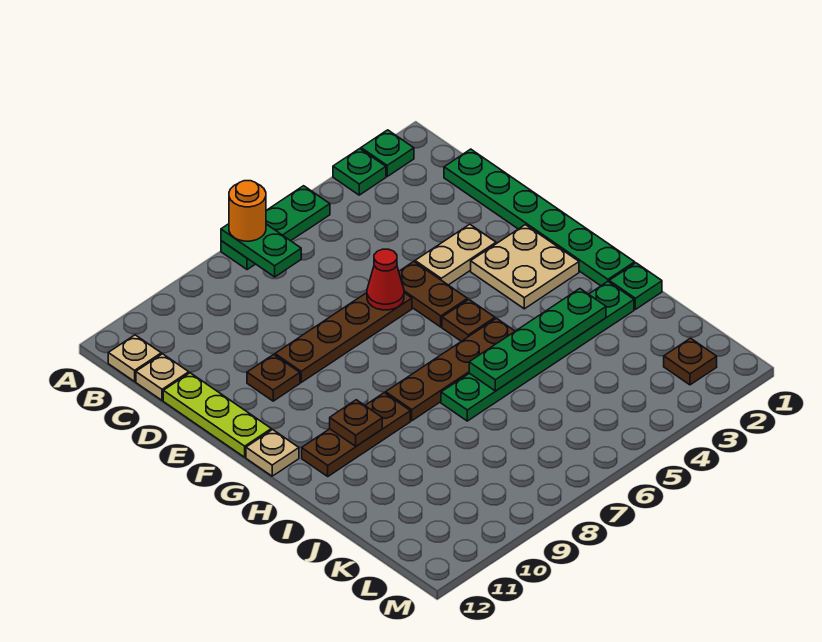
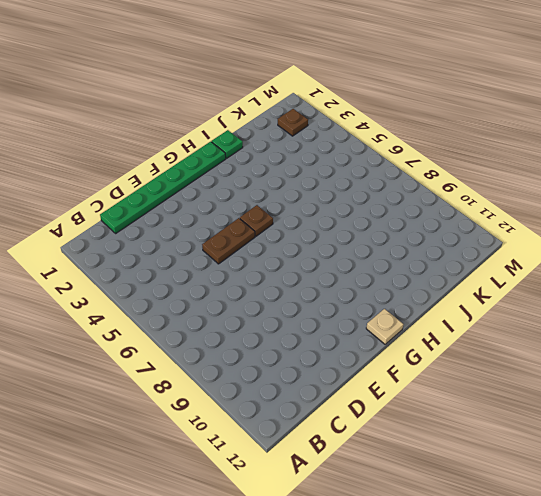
none -> green plate A2 level 1
none -> green plate A3 level 1
none -> green plate A5:A7 level 1

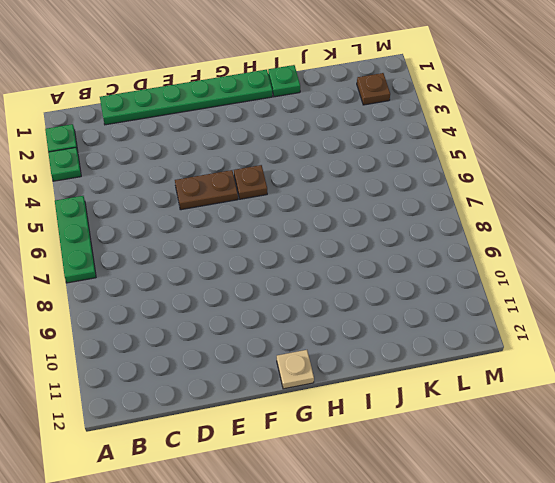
none -> tan plate B12 level 1
none -> tan plate C12 level 1
none -> lime plate D12:F12 level 1

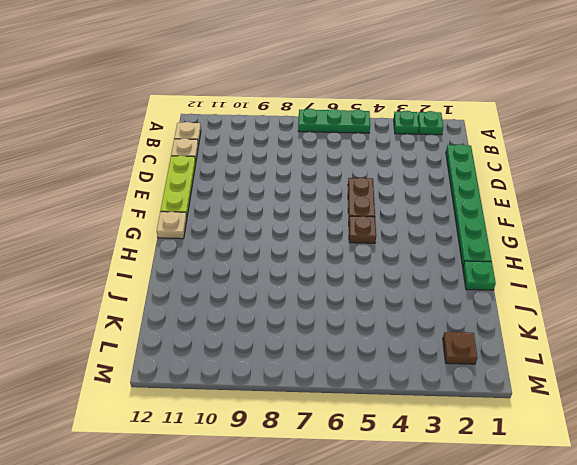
none -> tan plate E3:E4 level 1
none -> brown plate E6:E9 level 1
none -> brown plate E10 level 1

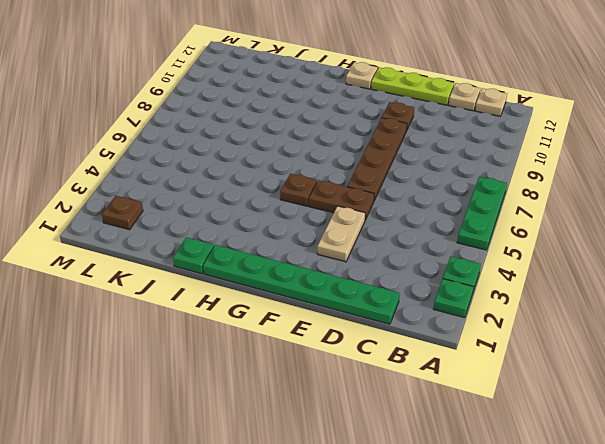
none -> tan plate F2:G3 level 1
none -> brown plate H5:H8 level 1
none -> brown plate H9:H11 level 1

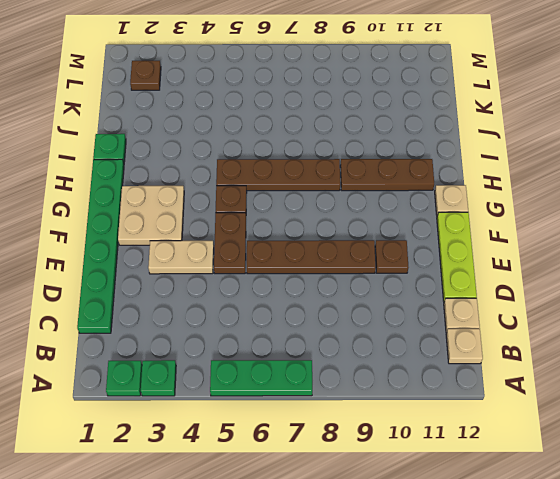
none -> green plate I2:I7 level 1
none -> green plate A7:B7 level 2
none -> red cone E6 level 2

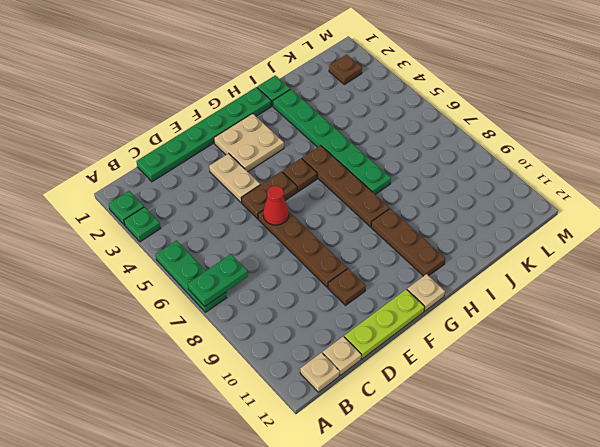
none -> brown plate H10 level 2
none -> green plate I3:I6 level 2
none -> orange round brick A7 level 3

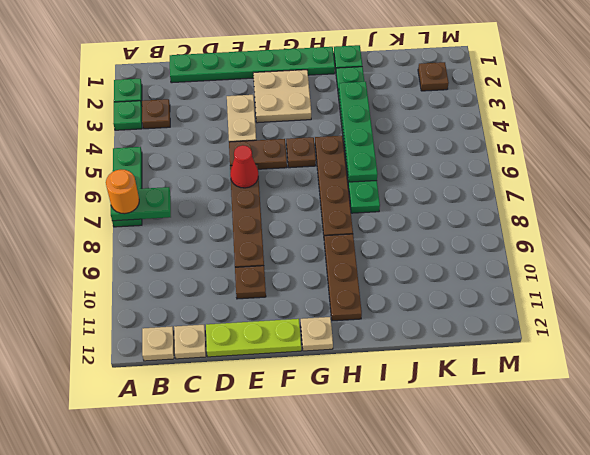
brown plate B3 level 1 -> brown plate H10 level 2

